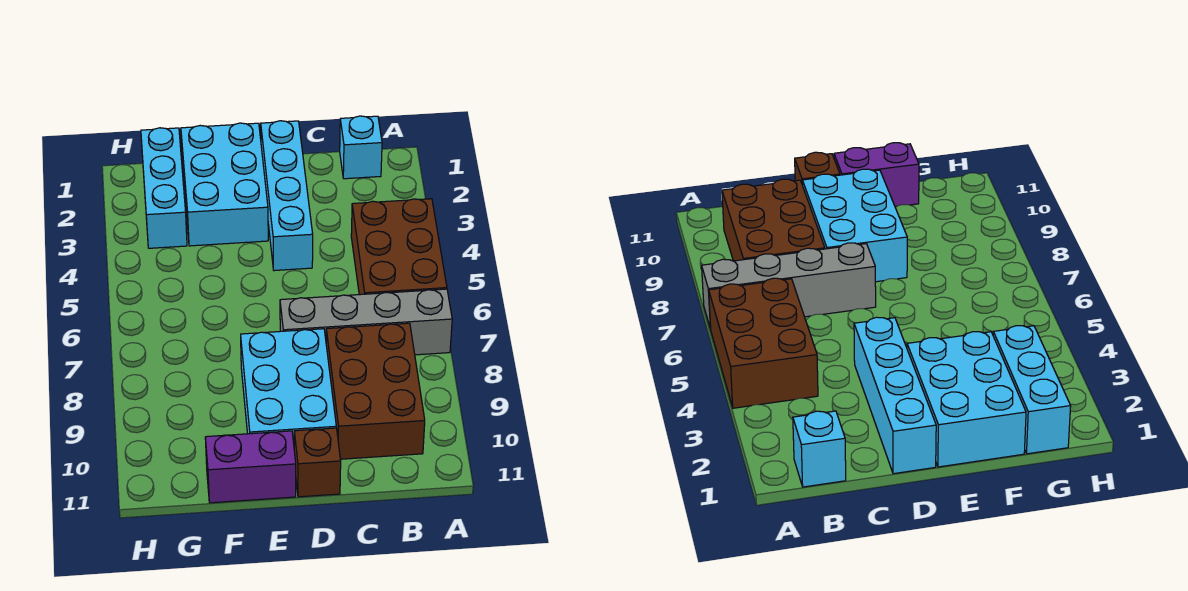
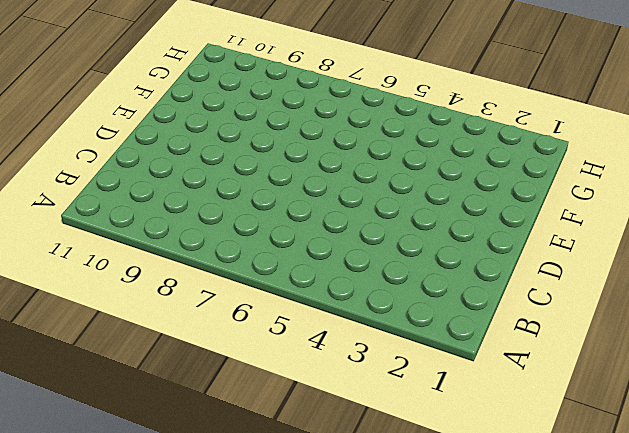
none -> brown brick A4:B6 level 1
none -> grey brick A7:D7 level 1

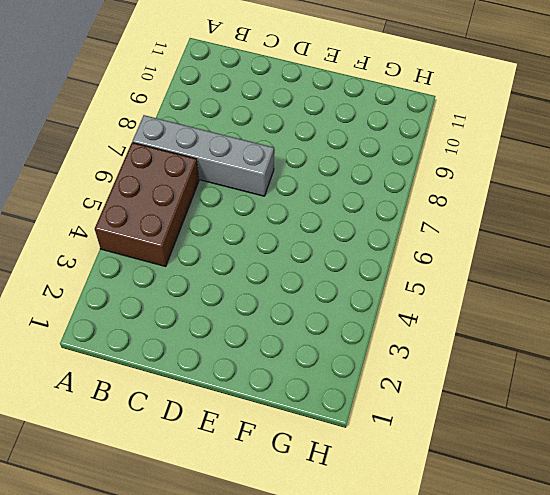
none -> cyan brick B1 level 1
none -> brown brick B8:C10 level 1

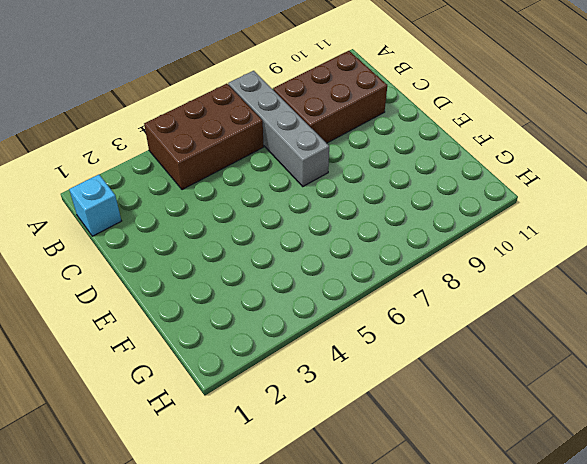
none -> cyan brick D1:D4 level 1
none -> cyan brick D8:E10 level 1

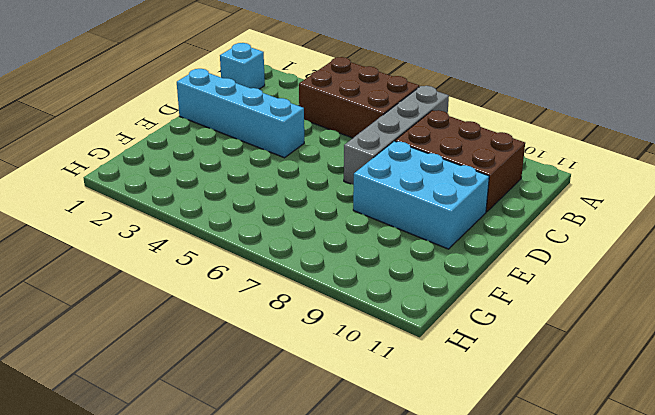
none -> brown brick D11 level 1
none -> cyan brick E1:F3 level 1

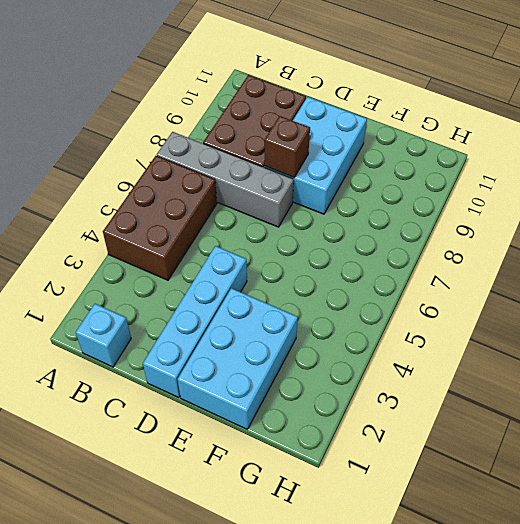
brown brick D8 level 2 -> brown brick D11 level 1
none -> purple brick E11:F11 level 1
none -> cyan brick G1:G3 level 1

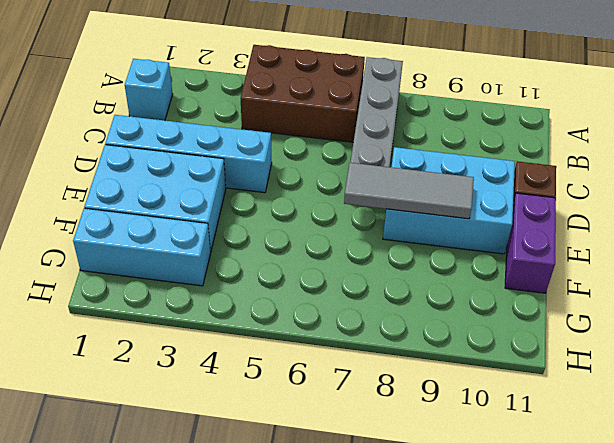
grey tile E7:E9 level 2 -> none
none -> brown brick B8:C10 level 1

